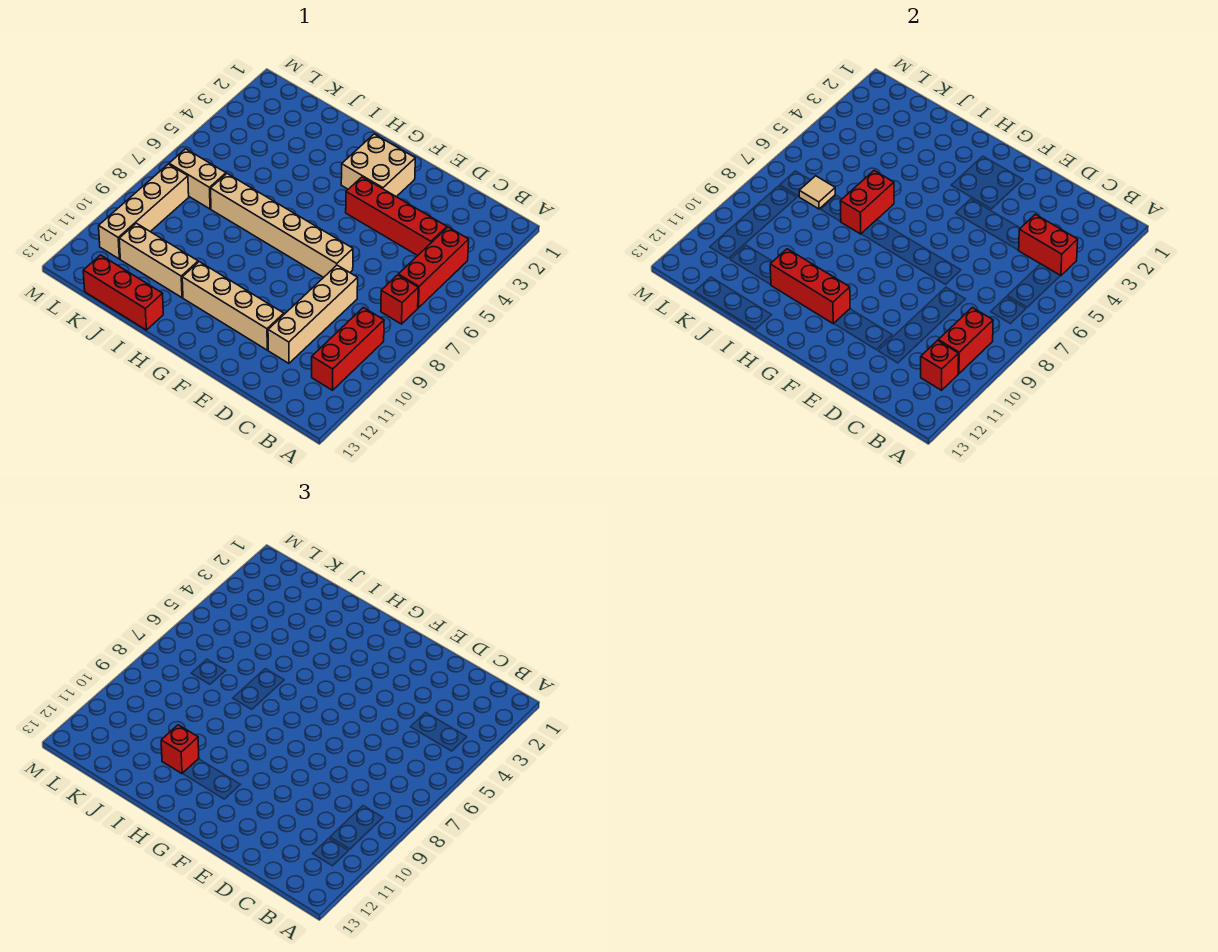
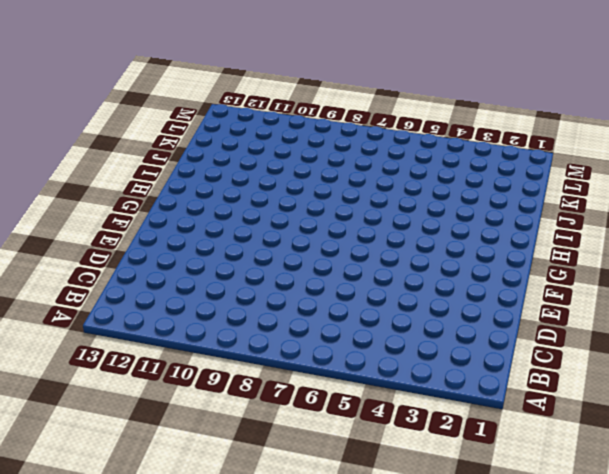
none -> red brick B4:B6 level 1
none -> red brick B7 level 1
none -> red brick B9:B11 level 1

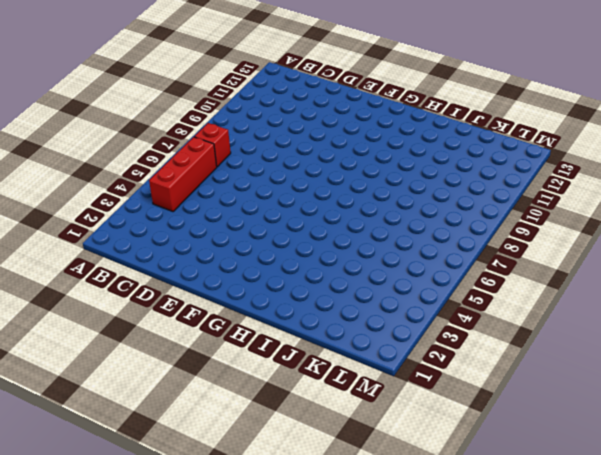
none -> red brick B9:B11 level 1
none -> red brick C4:F4 level 1
none -> tan brick D8:D11 level 1

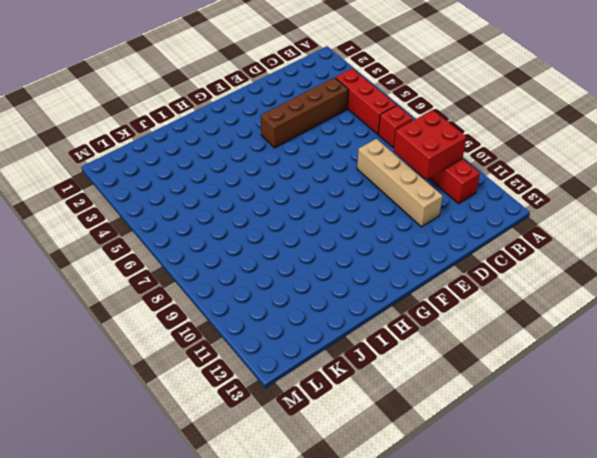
red brick B9:C10 level 2 -> red brick B9:B10 level 2
brown brick C4:F4 level 1 -> red brick C4:F4 level 1
none -> tan brick E7:J7 level 1
none -> tan brick E11:H11 level 1
none -> tan brick F2:G3 level 1

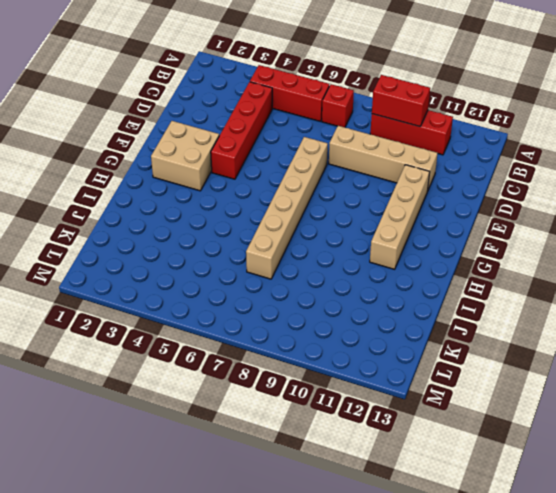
none -> tan brick I11:K11 level 1
none -> red brick I13:K13 level 1
none -> tan brick K7:L7 level 1

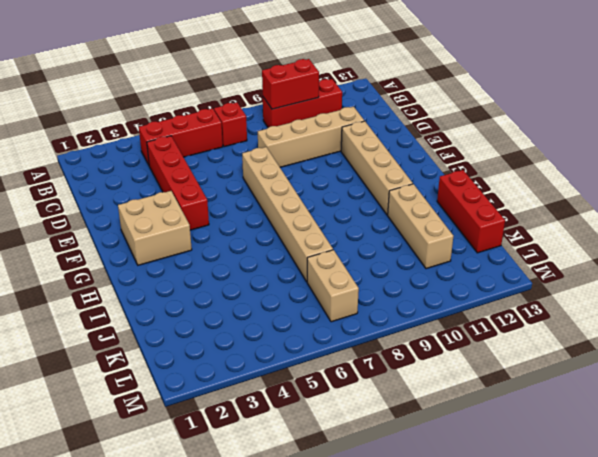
none -> tan brick L8:L11 level 1
none -> red brick B4:C4 level 2
none -> red brick B11 level 2

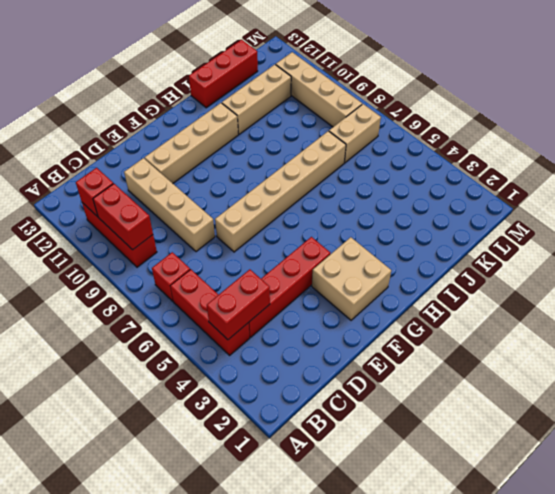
none -> red brick G11:I11 level 2
none -> red brick I6:I7 level 2
none -> tan tile K7 level 2

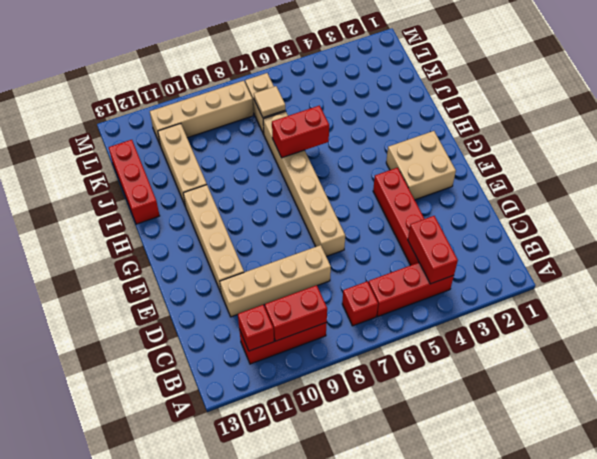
none -> red brick G11:I11 level 2
none -> red brick I11 level 3

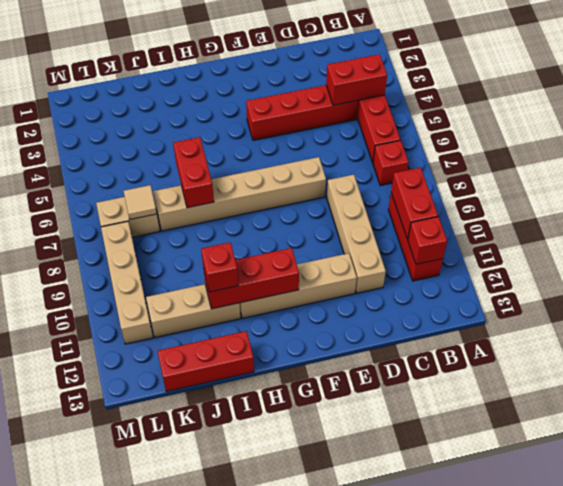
none -> tan brick F2:G3 level 1

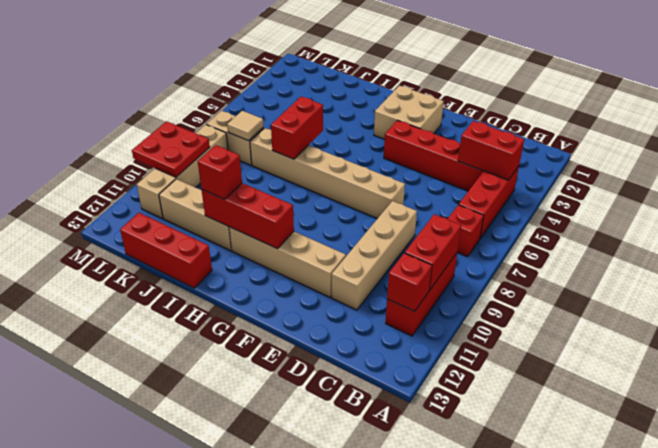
red plate L9:M10 level 2 -> none

